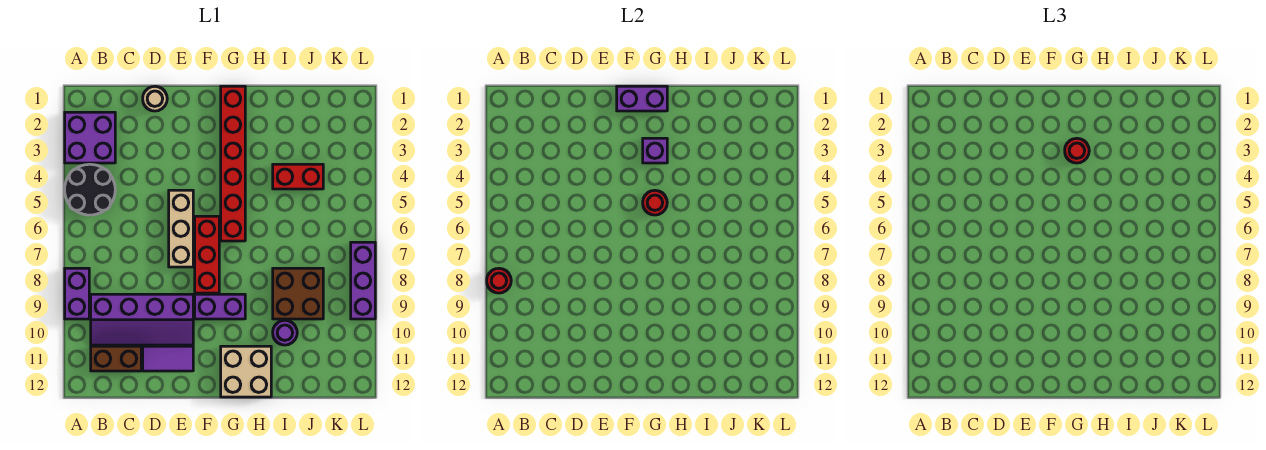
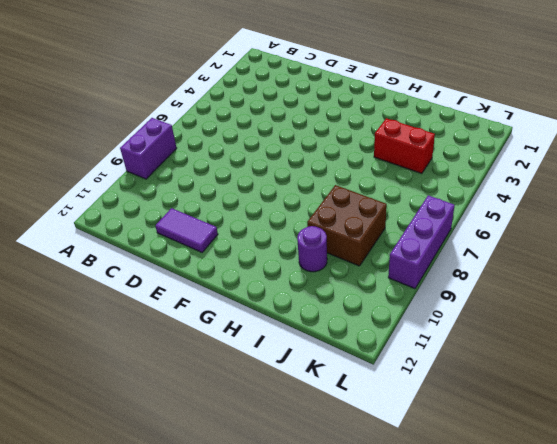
none -> purple brick A2:B3 level 1
none -> black round brick A4:B5 level 1
none -> purple slope B9:E10 level 1 top 9

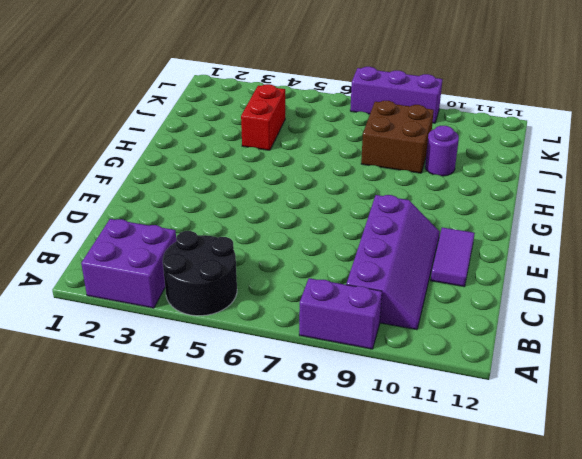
none -> brown brick B11:C11 level 1
none -> tan round brick D1 level 1
none -> tan brick E5:E7 level 1

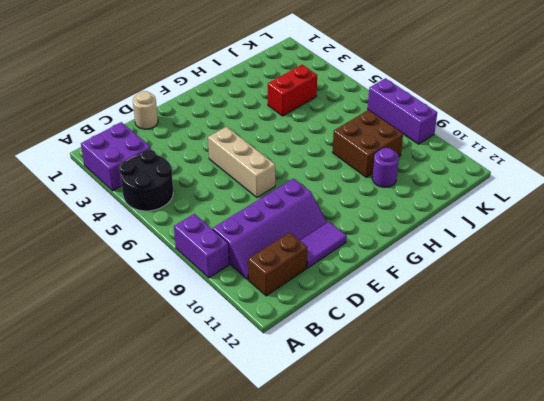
none -> red brick F6:F8 level 1
none -> purple brick F9:G9 level 1
none -> red brick G1:G6 level 1

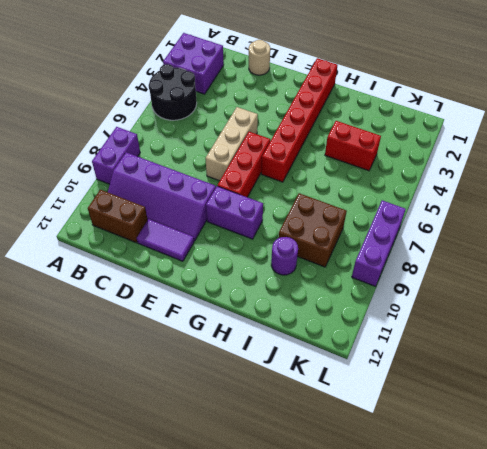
none -> tan brick G11:H12 level 1
none -> red round brick A8 level 2
none -> purple brick F1:G1 level 2

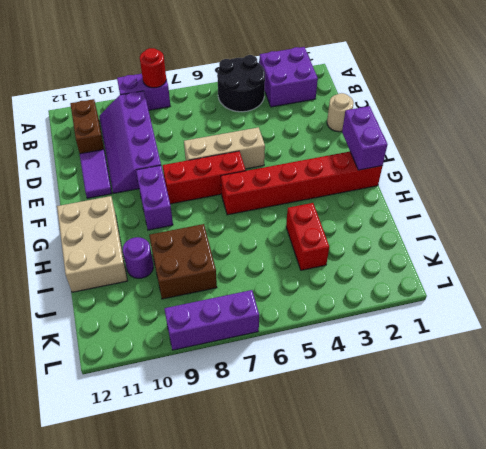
tan brick G11:I12 level 1 -> tan brick G11:H12 level 1
none -> purple brick G3 level 2
none -> red round brick G5 level 2
none -> red round brick G3 level 3

